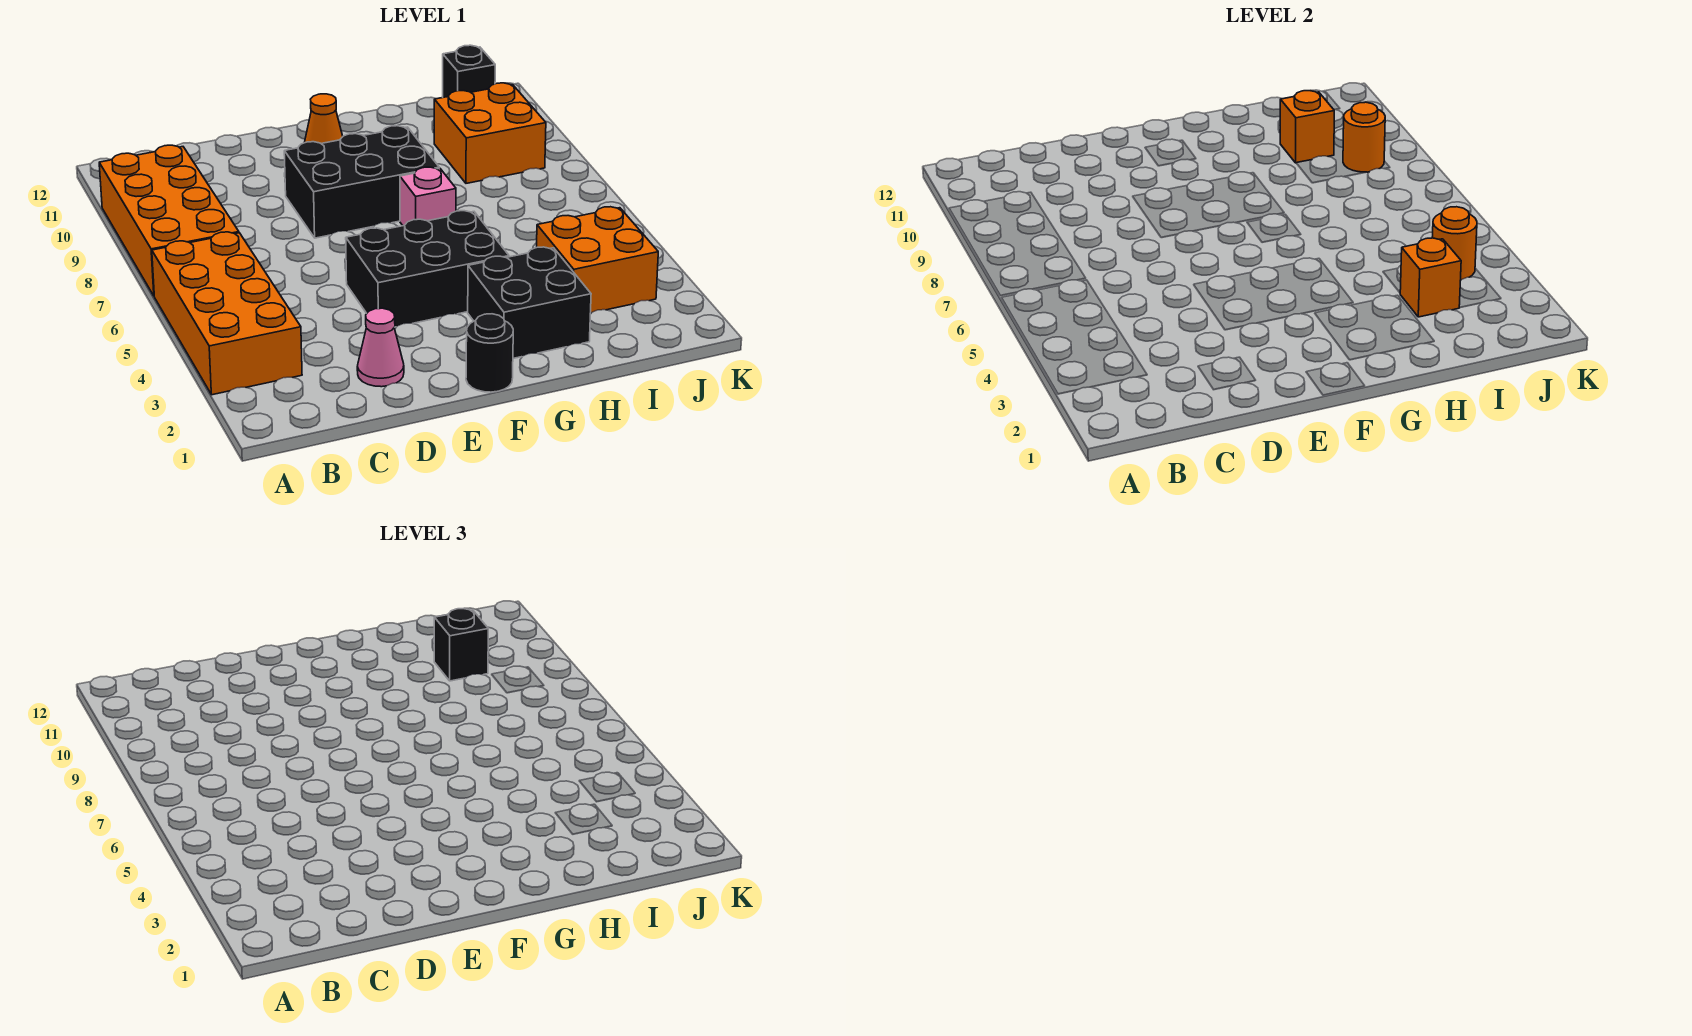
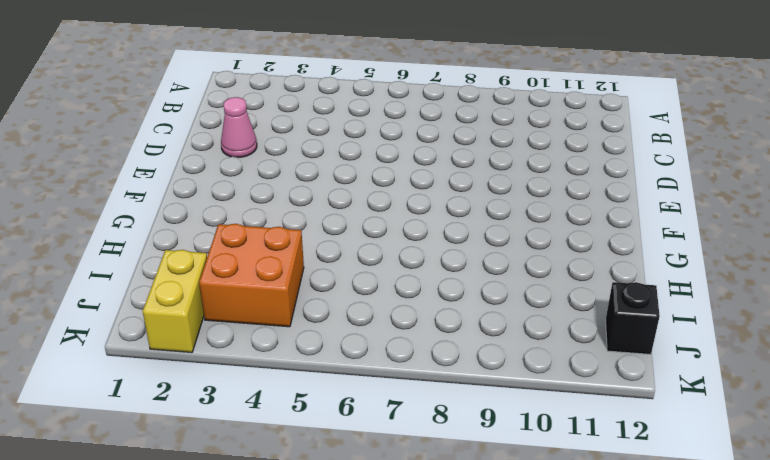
yellow brick J2:K2 level 1 -> none
none -> orange brick A3:B6 level 1
none -> orange brick A7:B10 level 1
none -> black brick E4:G5 level 1

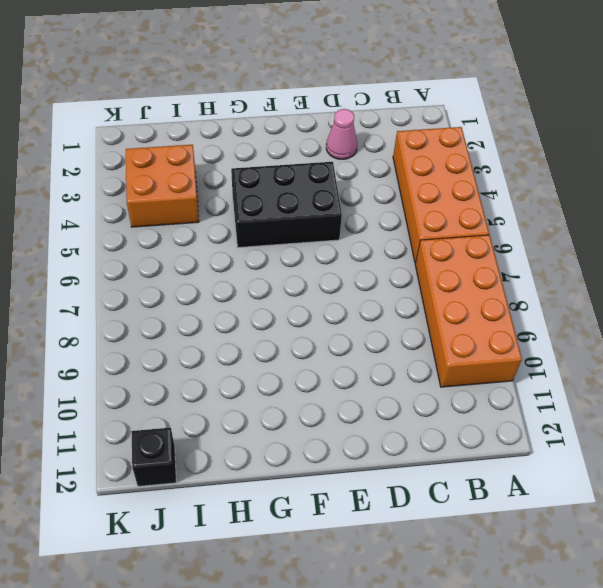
none -> black brick E8:G9 level 1
none -> black round brick F1 level 1
none -> orange cone F11 level 1

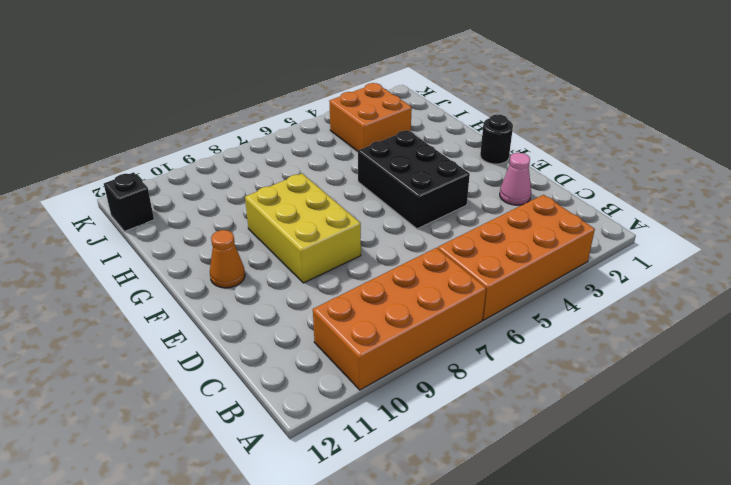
yellow brick E8:G9 level 1 -> black brick E8:G9 level 1
none -> black brick G2:H3 level 1
none -> pink brick G7 level 1
none -> orange brick I9:J10 level 1

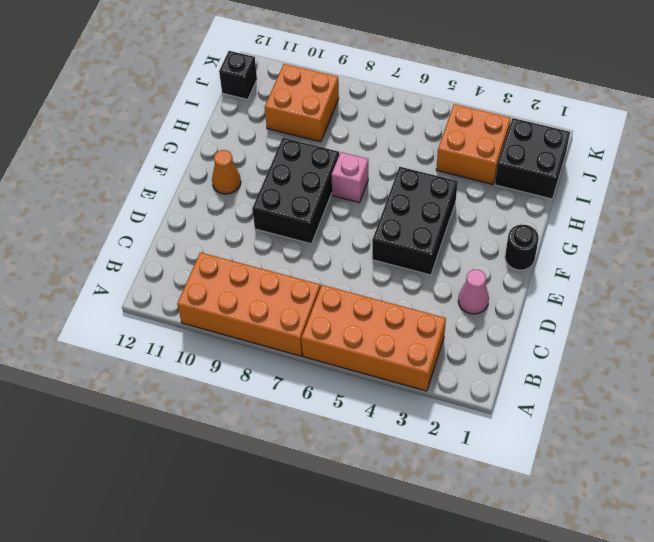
black brick I1:J2 level 1 -> black brick G2:H3 level 1
none -> orange brick I3 level 2
none -> orange brick I10 level 2
none -> orange round brick J4 level 2

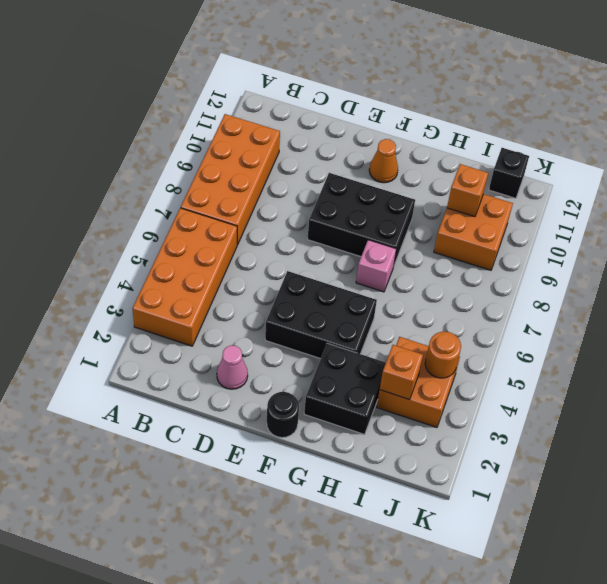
none -> orange round brick J9 level 2
none -> black brick I10 level 3

